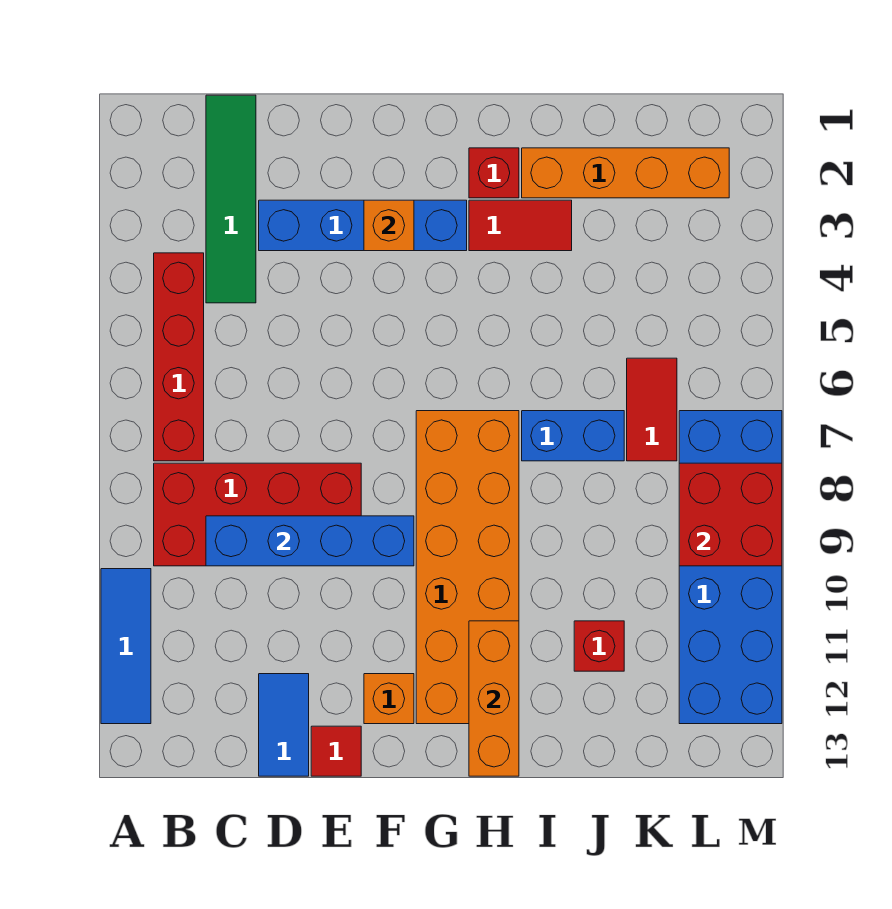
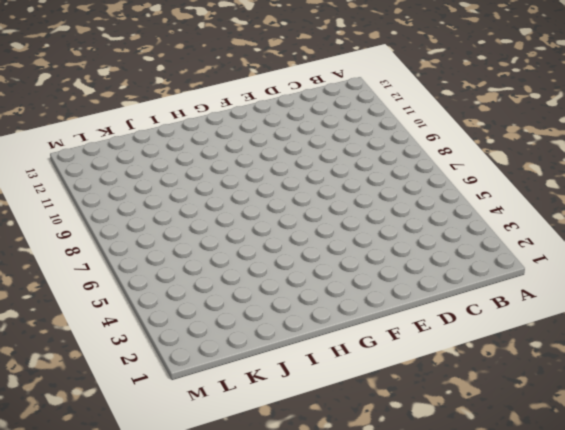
none -> blue tile A10:A12 level 1
none -> red brick B4:B7 level 1
none -> red brick B8:E9 level 1

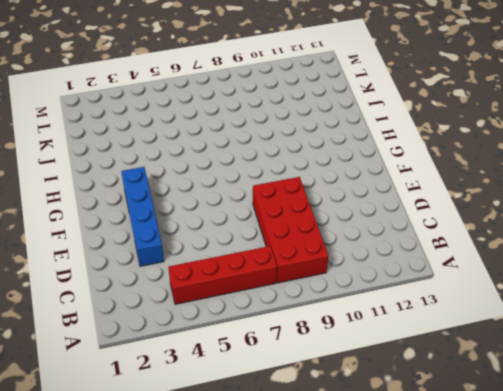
none -> blue tile A10:A12 level 1
none -> green tile C1:C4 level 1
none -> blue tile D12:D13 level 1

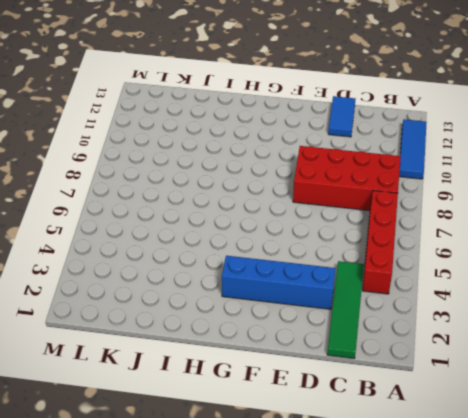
none -> red tile E13 level 1
none -> orange brick F12 level 1
none -> orange brick G7:H12 level 1

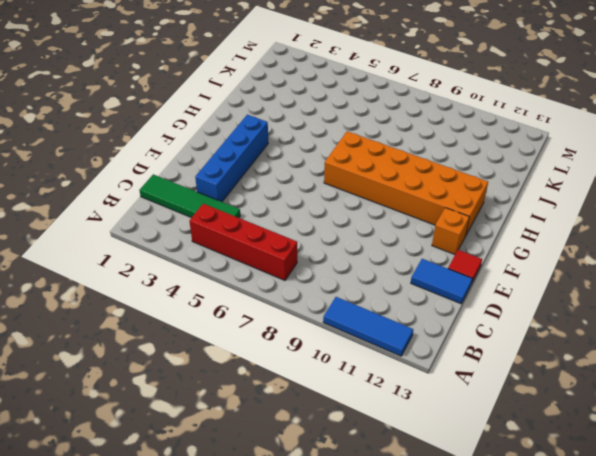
none -> red brick B8:E9 level 1
none -> red brick H2 level 1
none -> red tile H3:I3 level 1

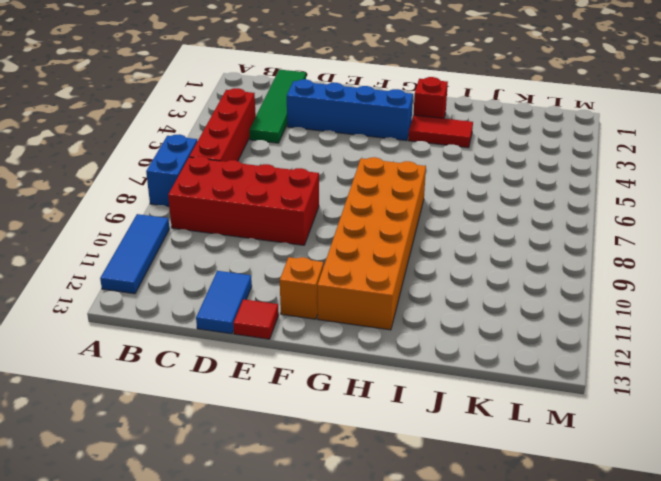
blue brick A7:A8 level 1 -> blue brick I7:J7 level 1
none -> orange brick I2:L2 level 1
none -> red brick J11 level 1
none -> red tile K6:K7 level 1

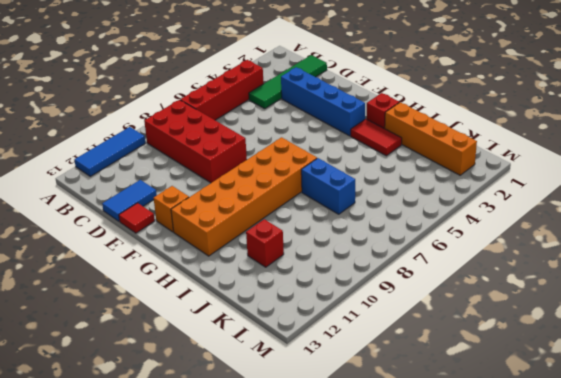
none -> red tile K6:K7 level 1
none -> blue brick L7:M12 level 1
none -> blue brick C9:F9 level 2

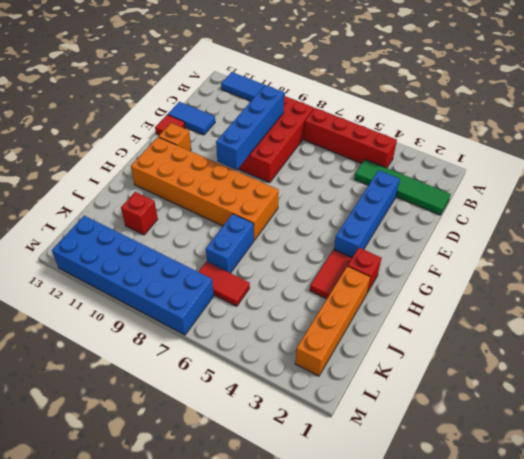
none -> orange brick F3 level 2
none -> orange brick H11:H13 level 2
none -> red brick L8:M9 level 2

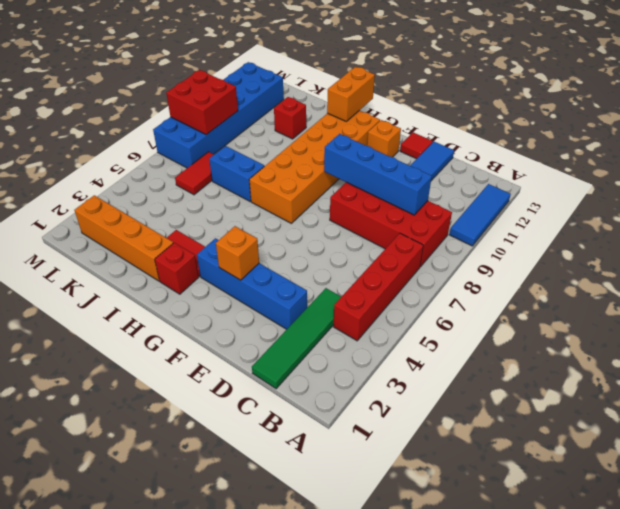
orange brick H12:H13 level 2 -> orange brick H11:H13 level 2

